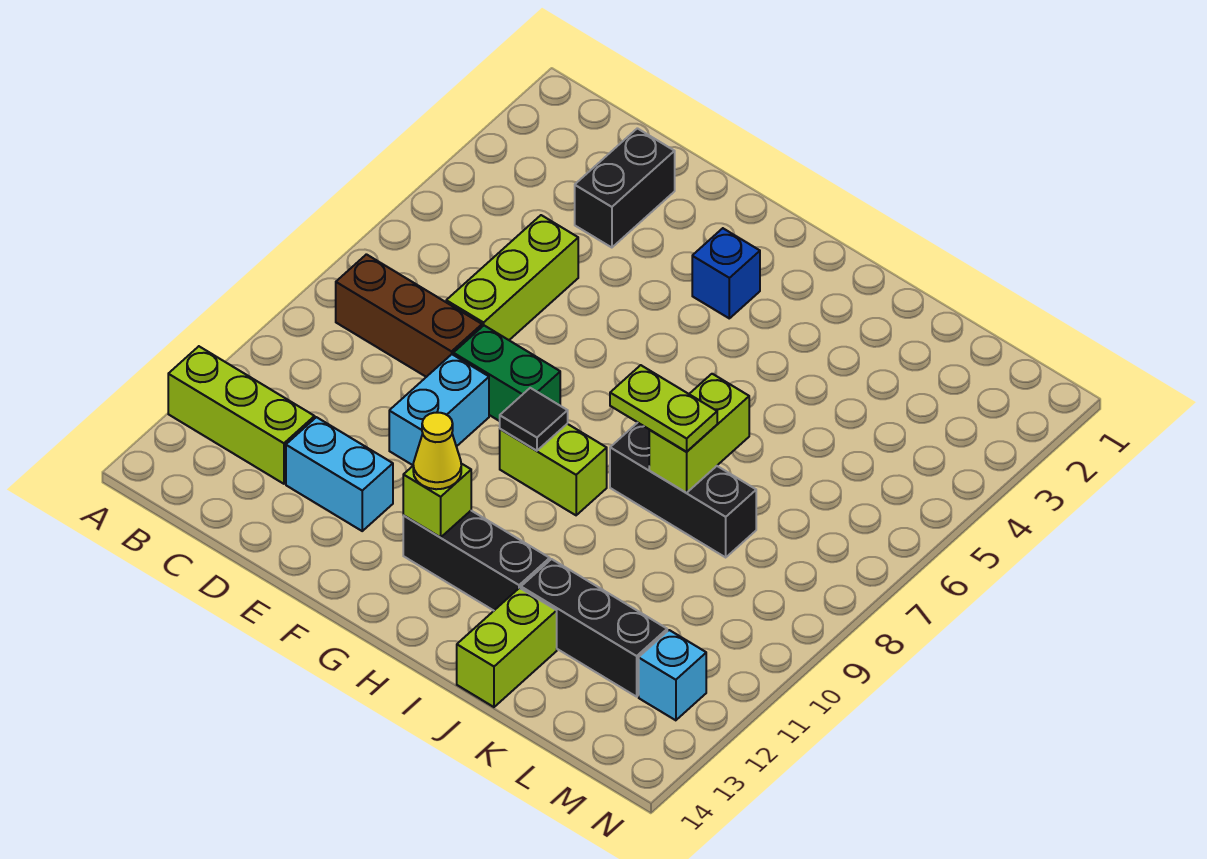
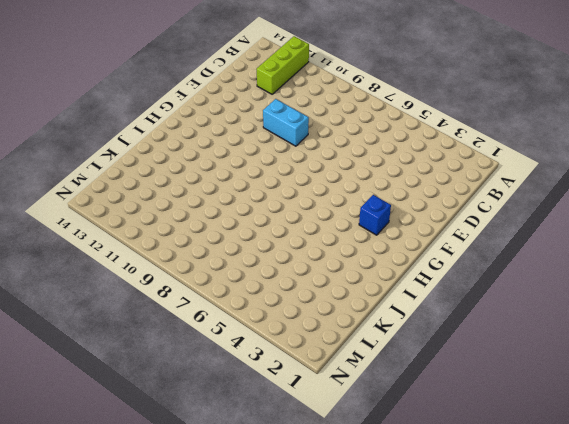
none -> brown brick B8:D8 level 1
none -> black brick D2:D3 level 1
none -> lime brick D5:D7 level 1

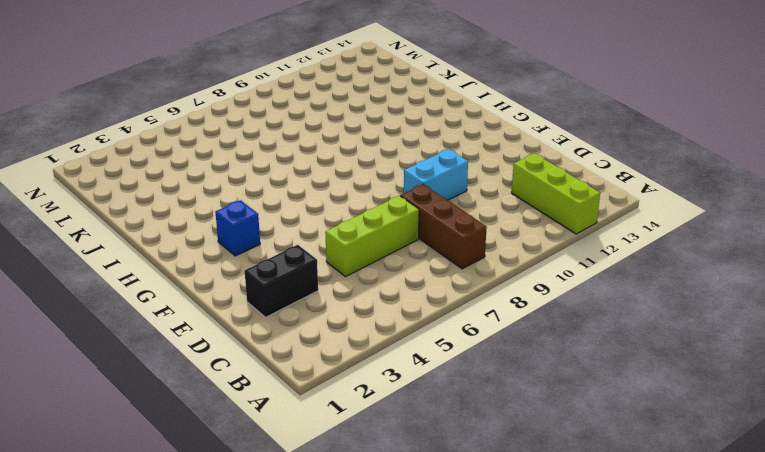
none -> cyan brick D12:E12 level 1
none -> green brick E8:F8 level 1
none -> lime brick G9:H9 level 1

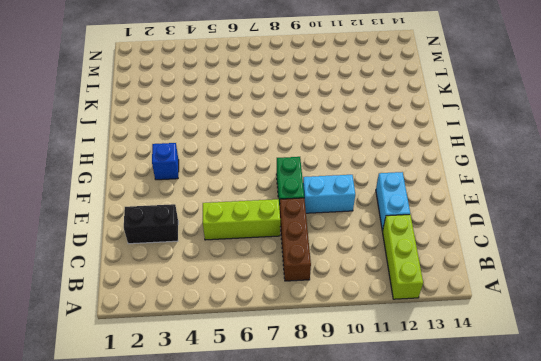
none -> lime brick G9:H9 level 1
none -> black brick G12:I12 level 1
none -> black brick I8:K8 level 1

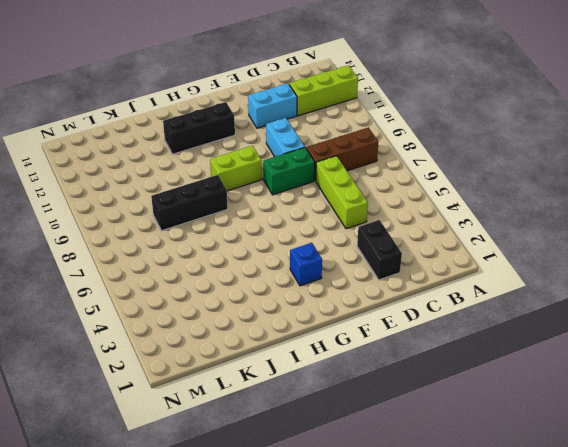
none -> black brick J12:L12 level 1
none -> lime brick J13:J14 level 1
none -> cyan brick M12 level 1

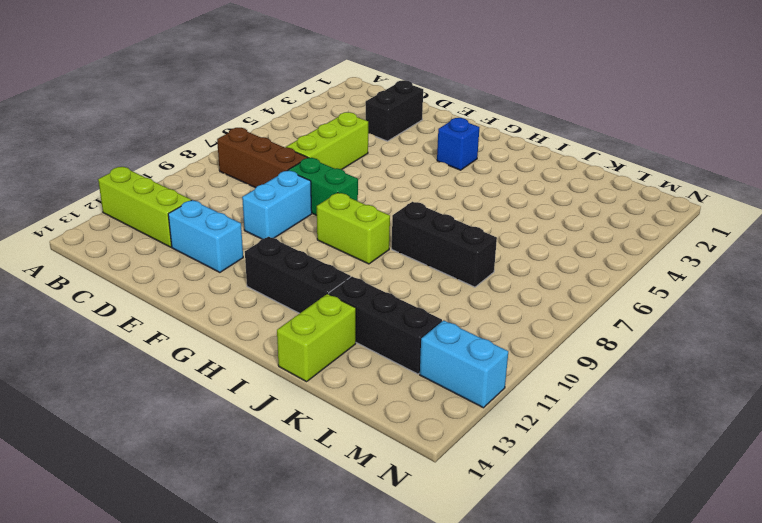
cyan brick M12:N12 level 1 -> cyan brick M12 level 1
none -> black tile G9 level 2
none -> lime brick G12 level 2
none -> lime brick J7:J8 level 2

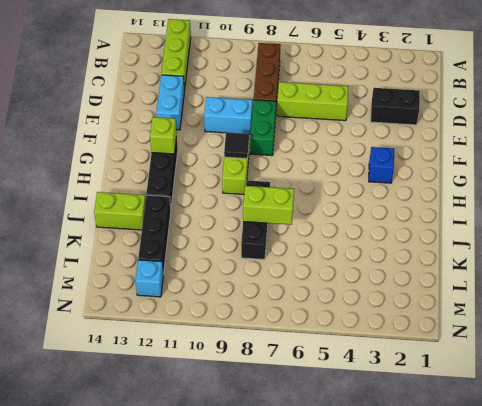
none -> yellow cone G12 level 3
none -> lime plate I8:J8 level 3

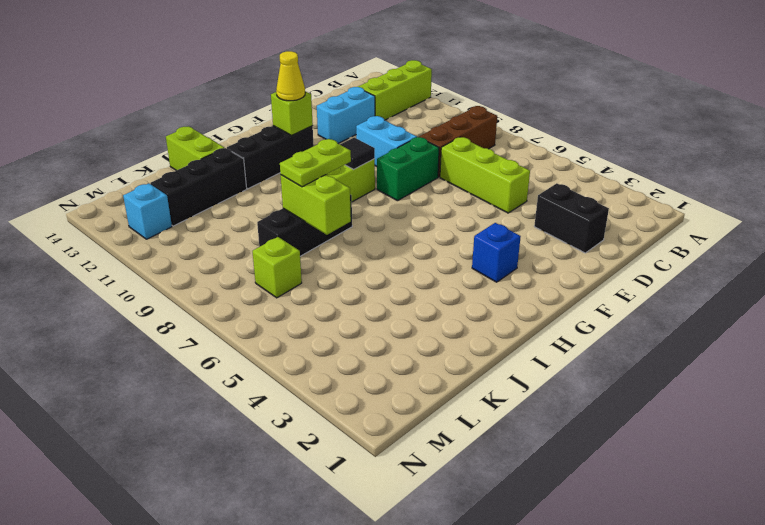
lime brick L7 level 1 -> none

